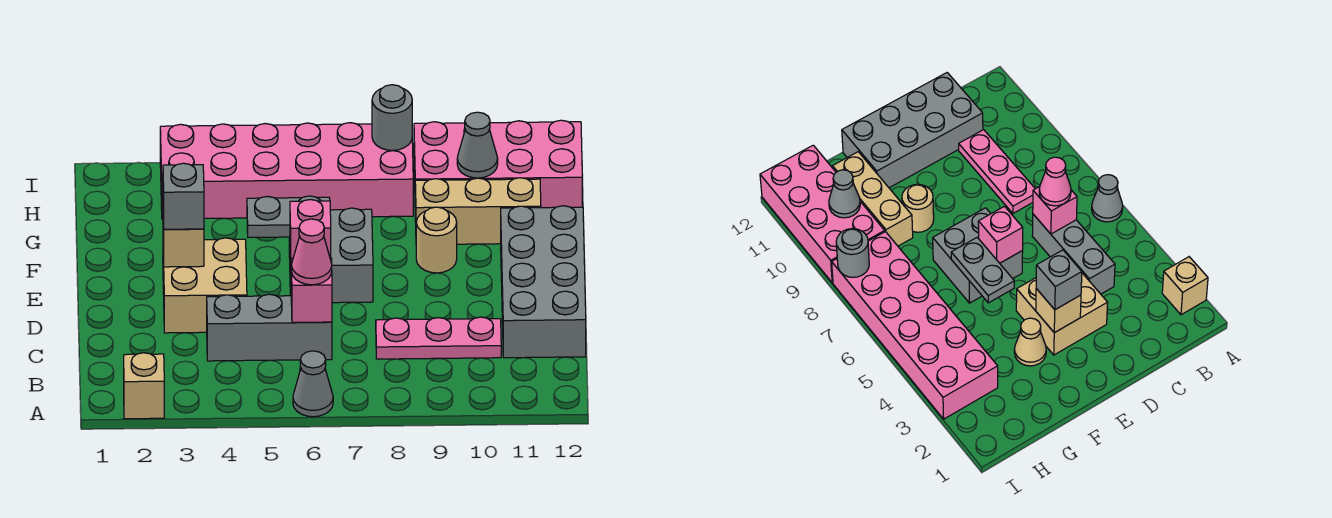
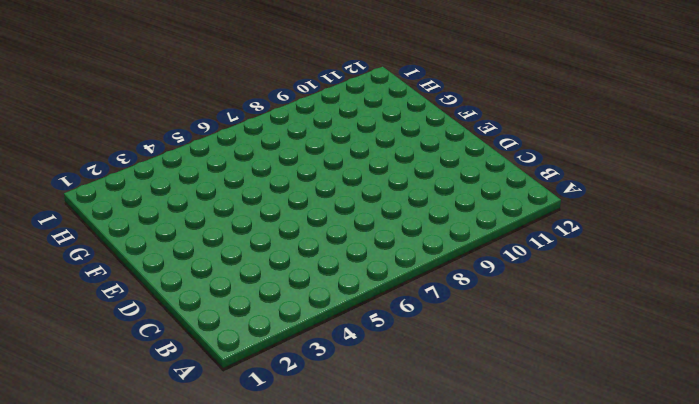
none -> tan brick A2 level 1
none -> grey cone A6 level 1
none -> grey brick C4:C6 level 1

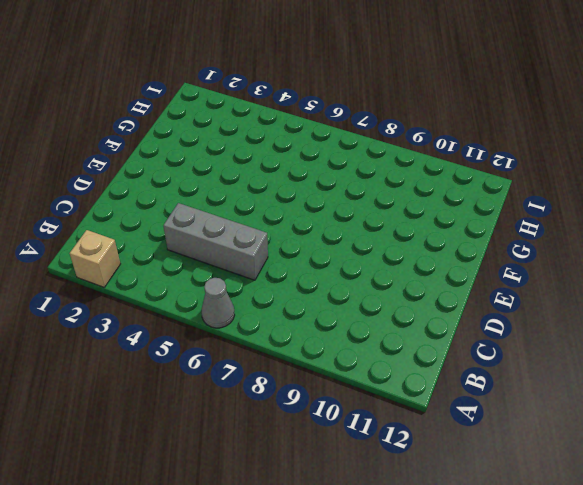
none -> pink plate C8:C10 level 1
none -> grey brick C11:F12 level 1
none -> tan brick D3:E4 level 1

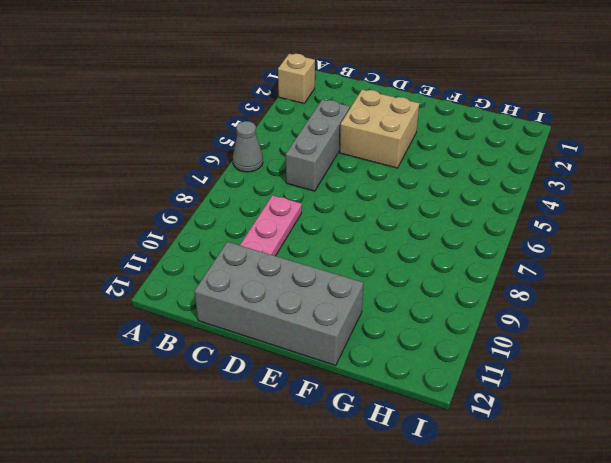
none -> grey brick E6:F7 level 1
none -> tan cone F3 level 1
none -> tan round brick F9 level 1

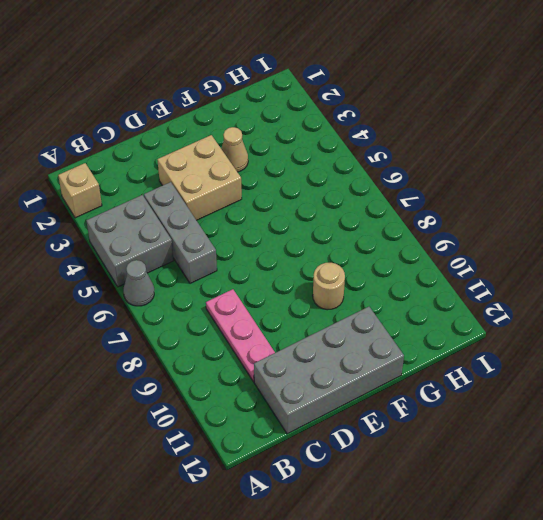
grey brick A4:B5 level 1 -> grey brick E6:F7 level 1
none -> tan brick G9:G11 level 1
none -> pink brick H3:I8 level 1
none -> pink brick H9:I12 level 1

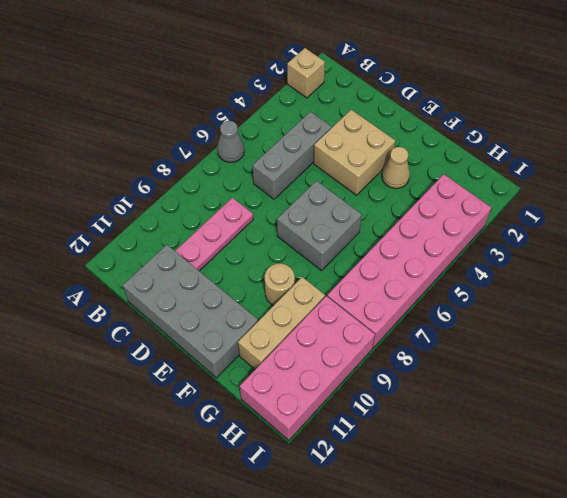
none -> pink brick C6 level 2
none -> tan brick E3 level 2
none -> pink brick E6 level 2

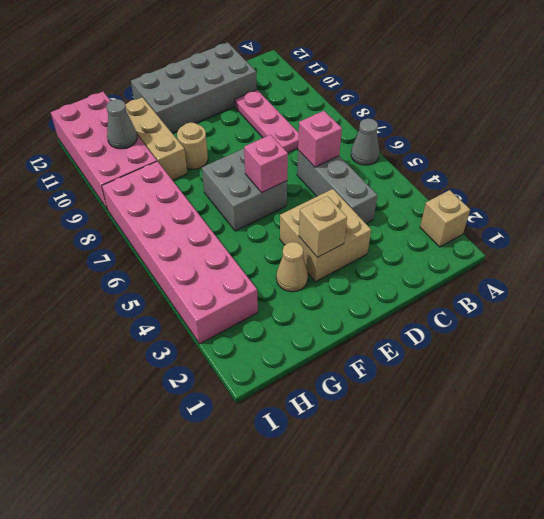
none -> grey plate F5:F6 level 2
none -> grey round brick I8 level 2
none -> pink cone C6 level 3

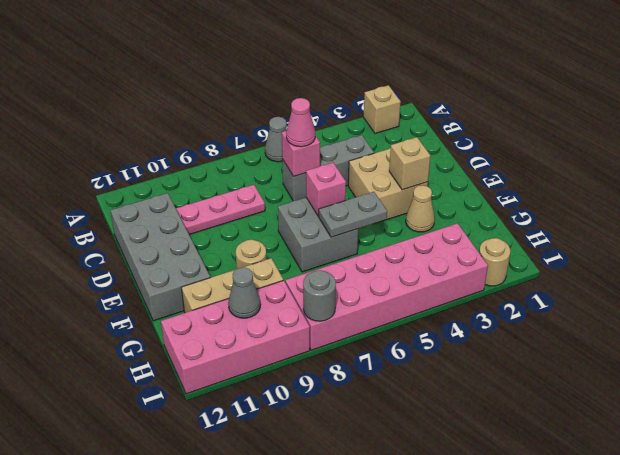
tan round brick I2 level 1 -> none
none -> grey brick E3 level 3

